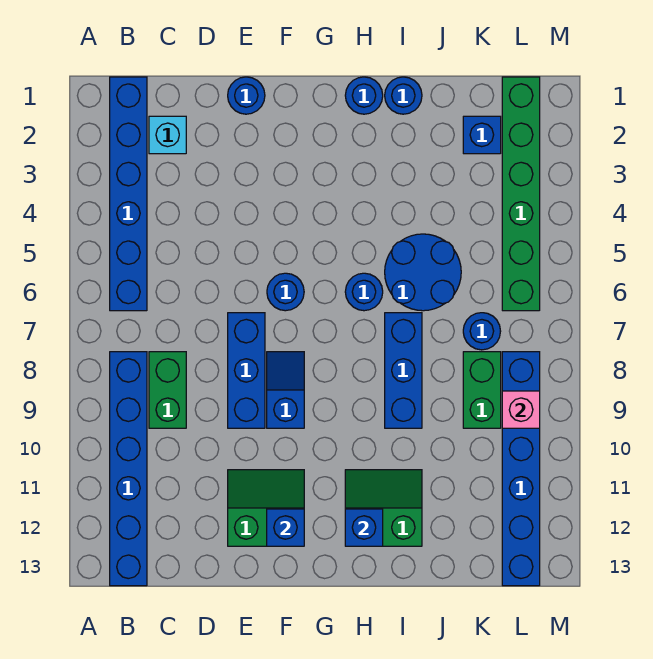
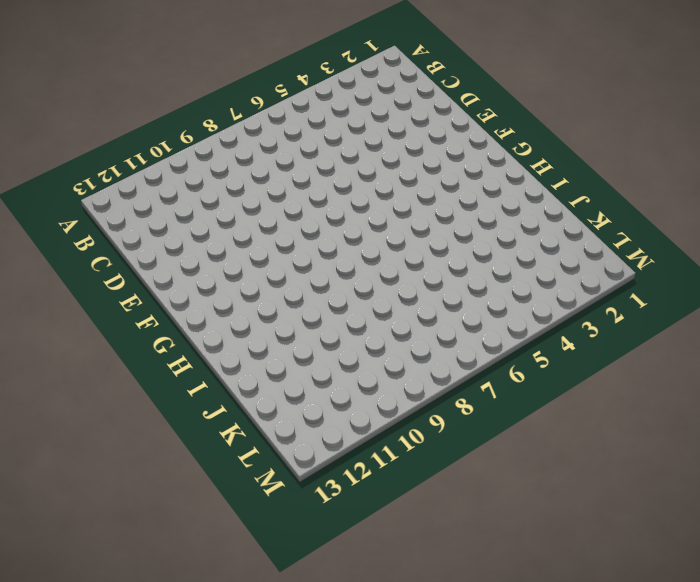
none -> blue brick B1:B6 level 1
none -> blue brick B8:B13 level 1
none -> cyan brick C2 level 1

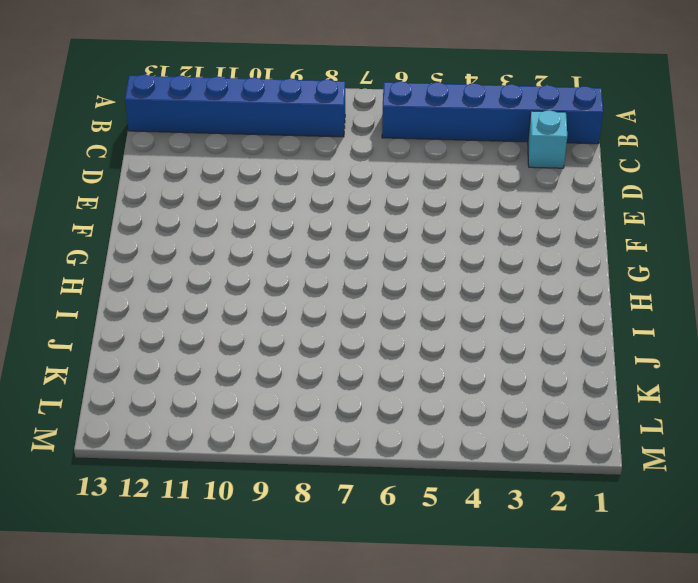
none -> green brick C8:C9 level 1
none -> blue round brick E1 level 1
none -> blue brick E7:E9 level 1

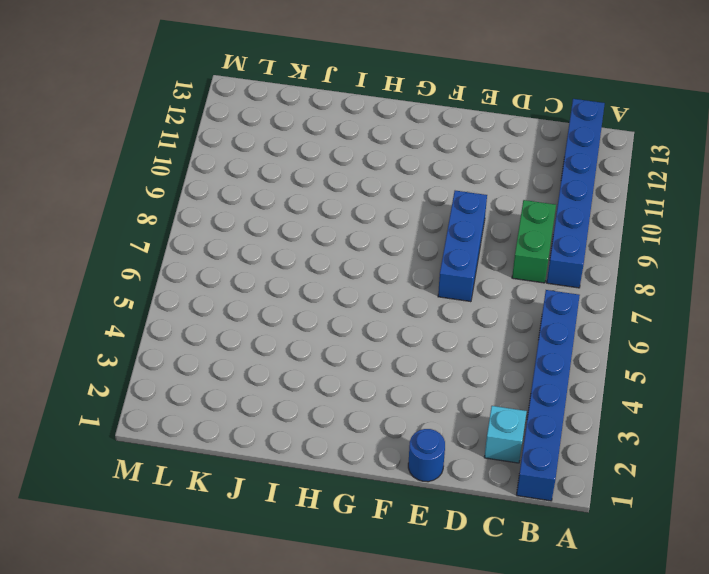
none -> green slope E11:F12 level 1 top 12
none -> blue round brick F6 level 1
none -> blue slope F8:F9 level 1 top 9

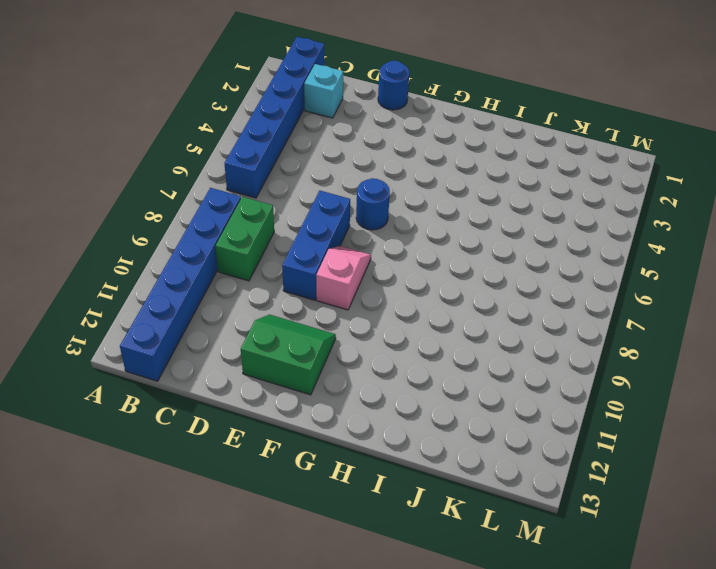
pink slope F8:F9 level 1 top 9 -> blue slope F8:F9 level 1 top 9
none -> blue round brick H1 level 1
none -> blue round brick H6 level 1
none -> green slope H11:I12 level 1 top 12

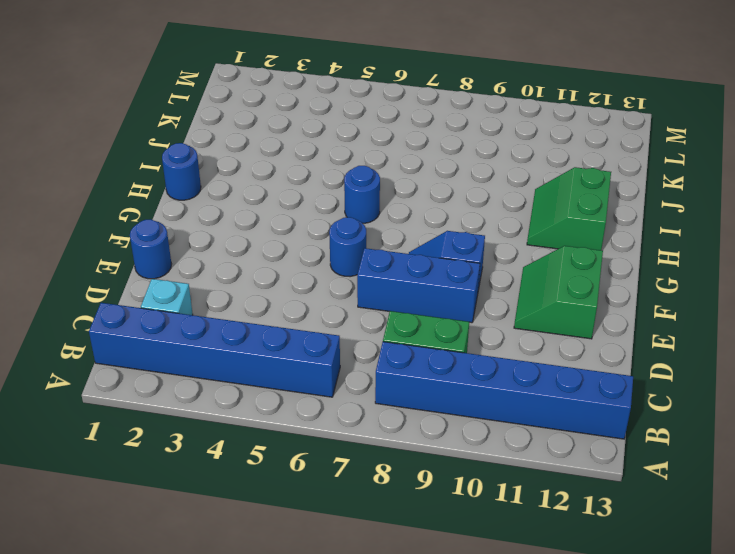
none -> blue round brick I1 level 1
none -> blue round brick I5:J6 level 1
none -> blue brick I7:I9 level 1

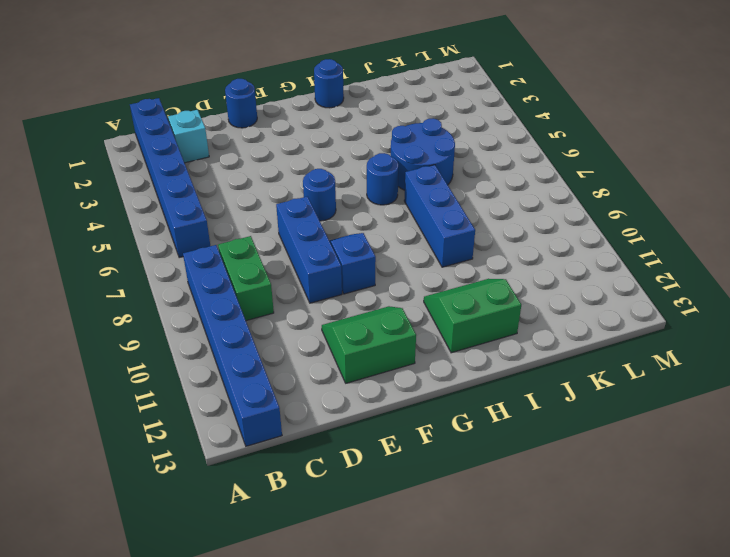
none -> blue round brick I1 level 1
none -> blue brick K2 level 1
none -> blue round brick K7 level 1

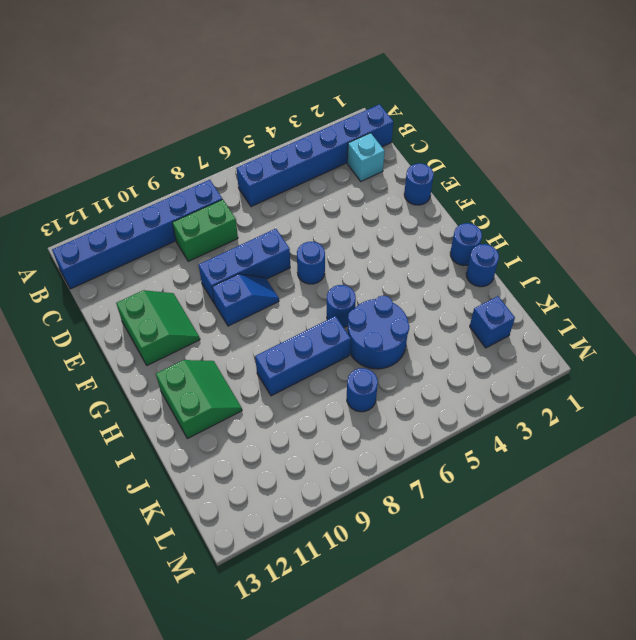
none -> green brick K8:K9 level 1
none -> green brick L1:L6 level 1
none -> blue brick L8:L13 level 1

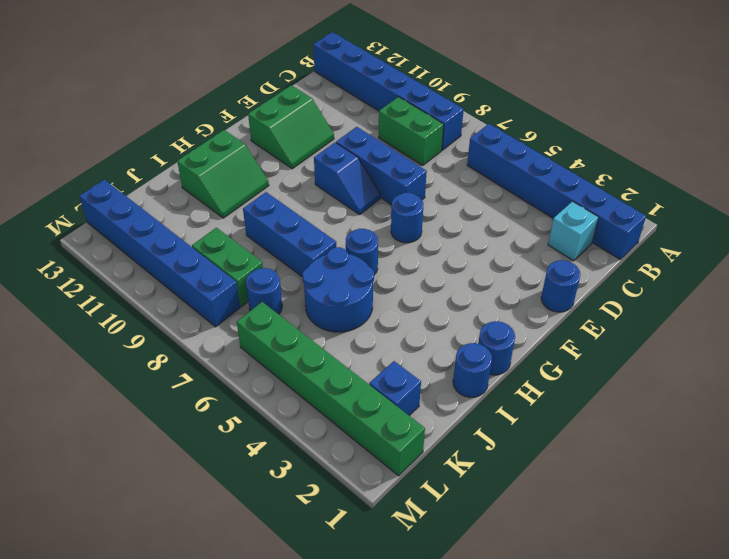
none -> blue brick F12 level 2
none -> blue brick H12 level 2
none -> pink brick L9 level 2

